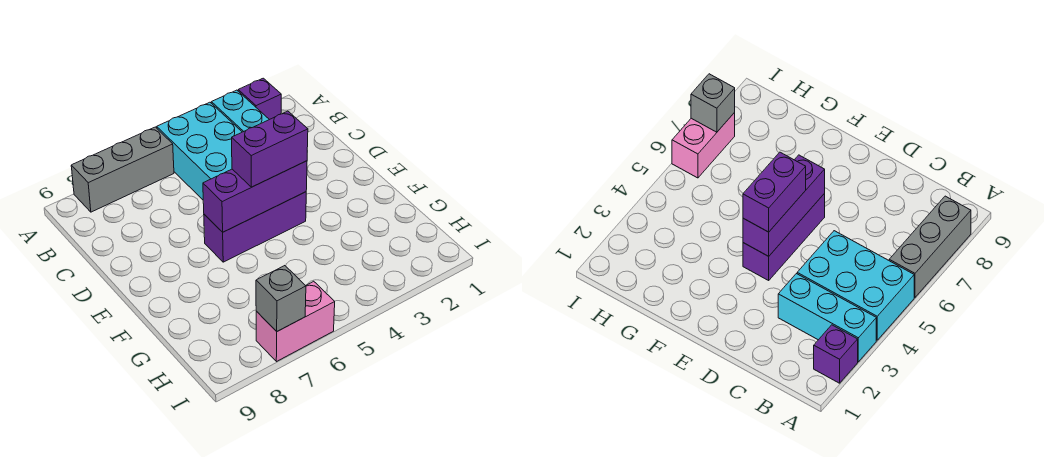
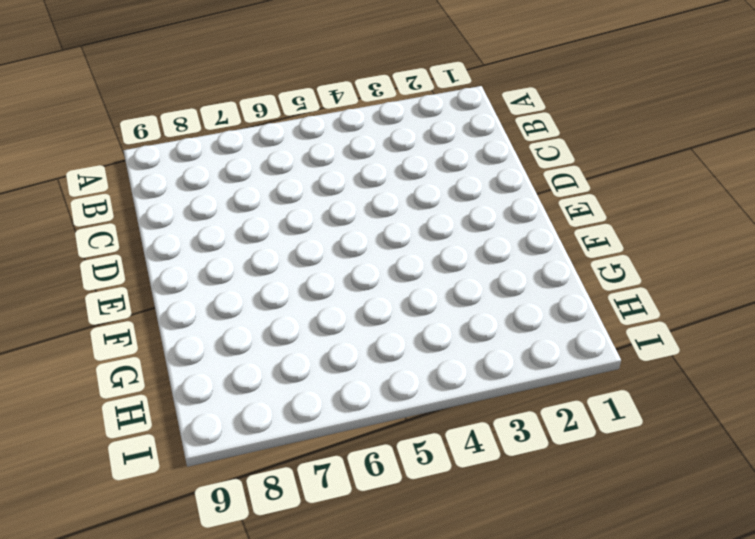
none -> purple brick A2 level 1
none -> cyan brick A3:C3 level 1

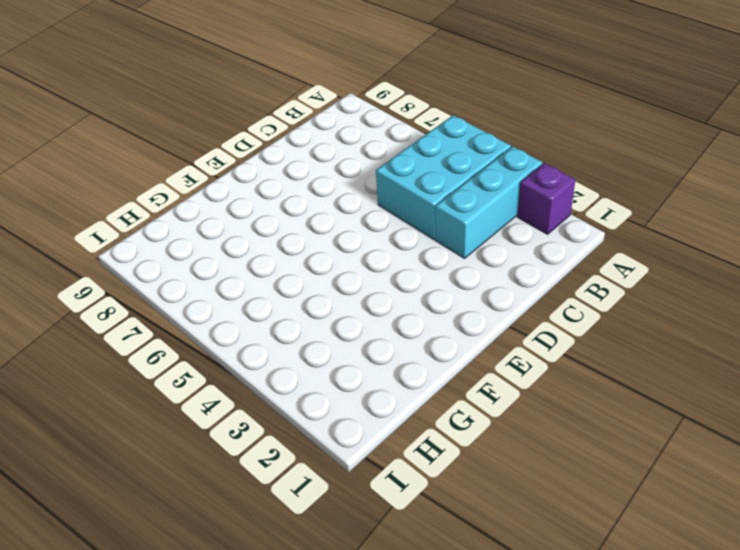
none -> grey brick A6:A8 level 1
none -> purple brick E4:E6 level 1

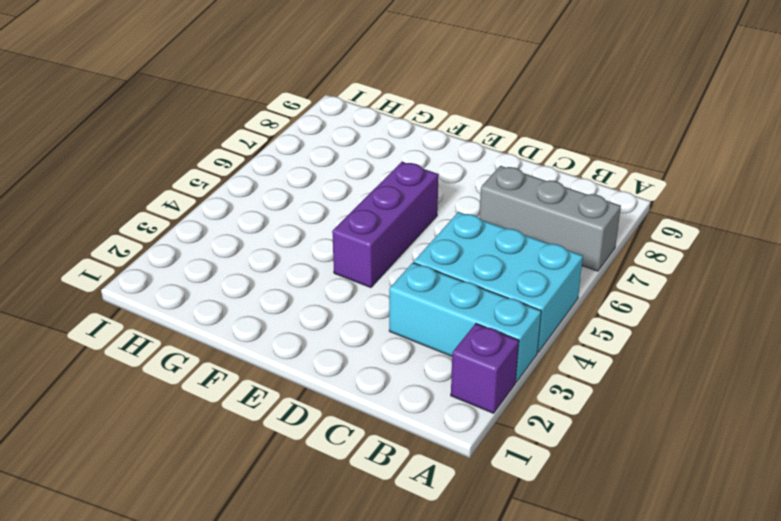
grey brick A7:C7 level 1 -> grey brick A6:A8 level 1
none -> pink brick I6:I7 level 1
none -> purple brick E4:E6 level 2

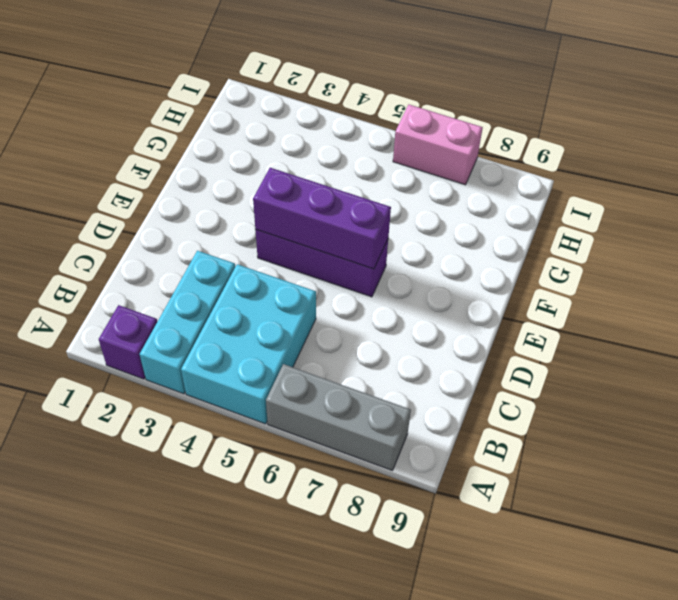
none -> grey brick I7 level 2
none -> purple brick E4:E5 level 3

